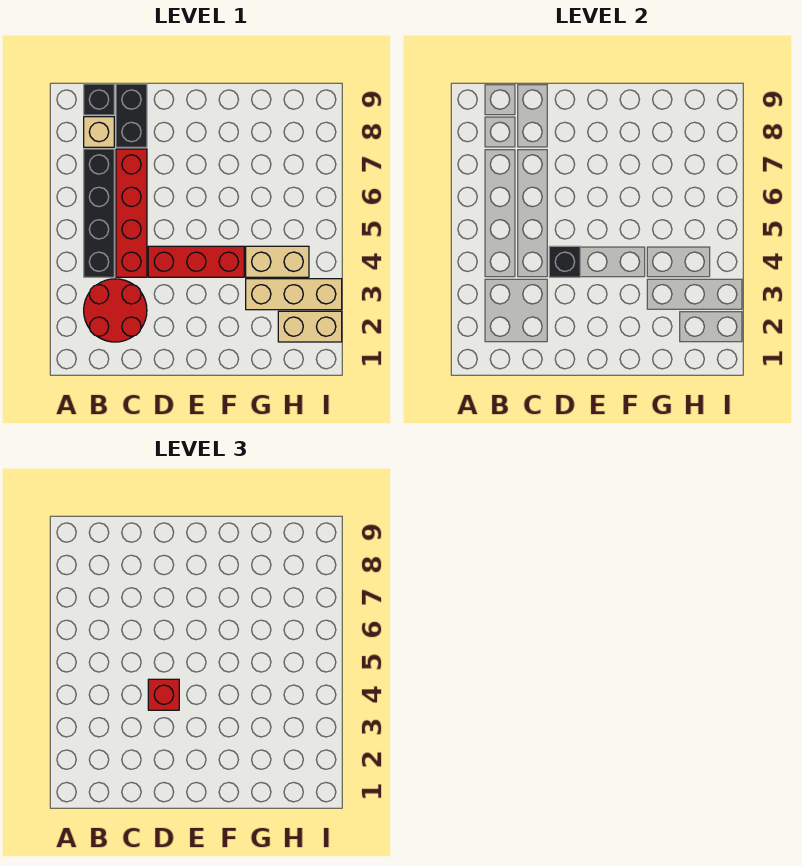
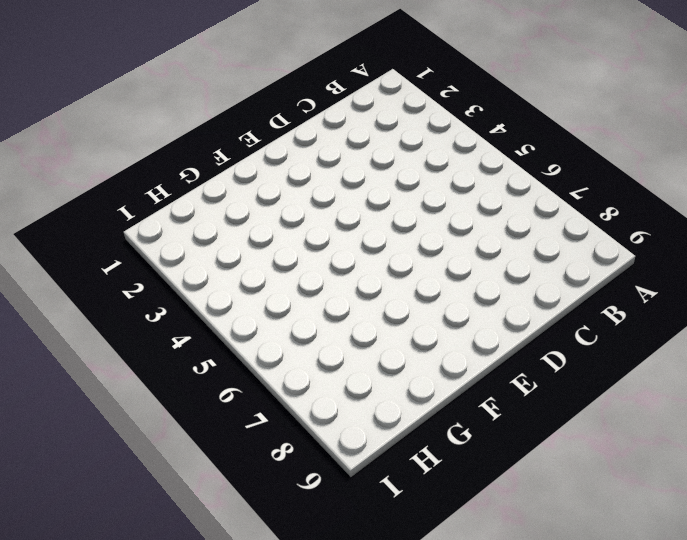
none -> red round brick B2:C3 level 1
none -> black brick B4:B7 level 1
none -> tan brick B8 level 1

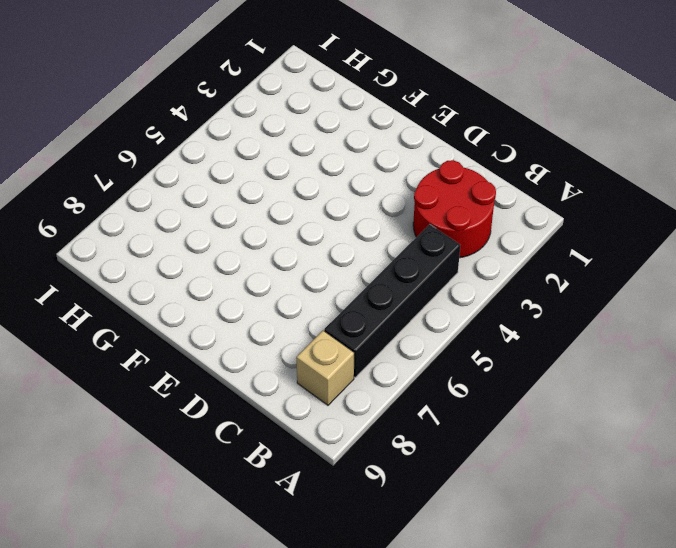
none -> black brick B9 level 1
none -> red brick C4:C7 level 1
none -> black brick C8:C9 level 1

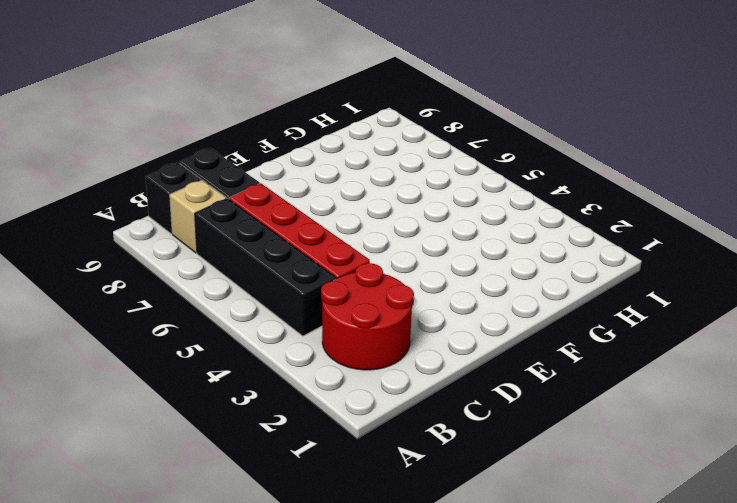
none -> red brick D4:F4 level 1
none -> tan brick G3:I3 level 1
none -> tan brick G4:H4 level 1

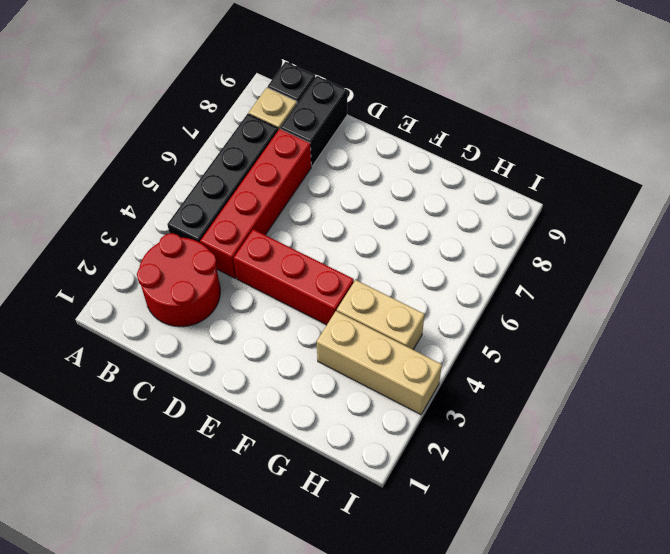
none -> tan brick H2:I2 level 1
none -> black brick D4 level 2
none -> red brick D4 level 3

